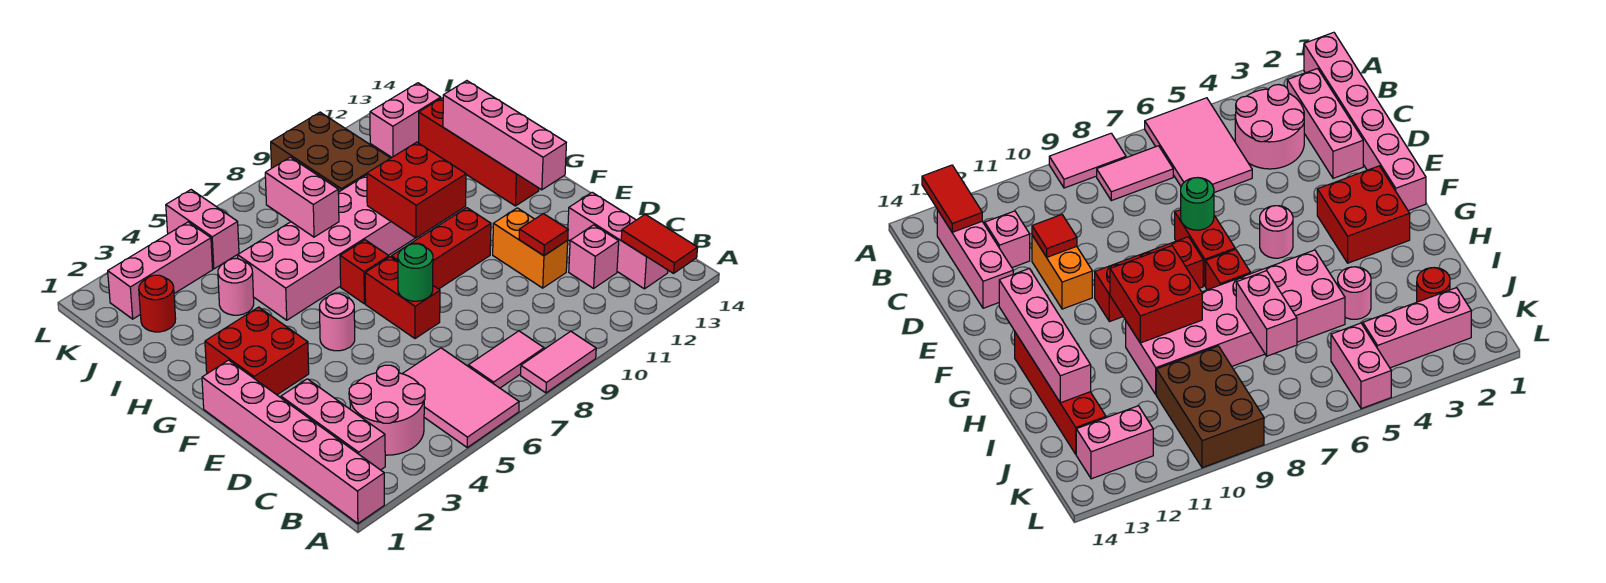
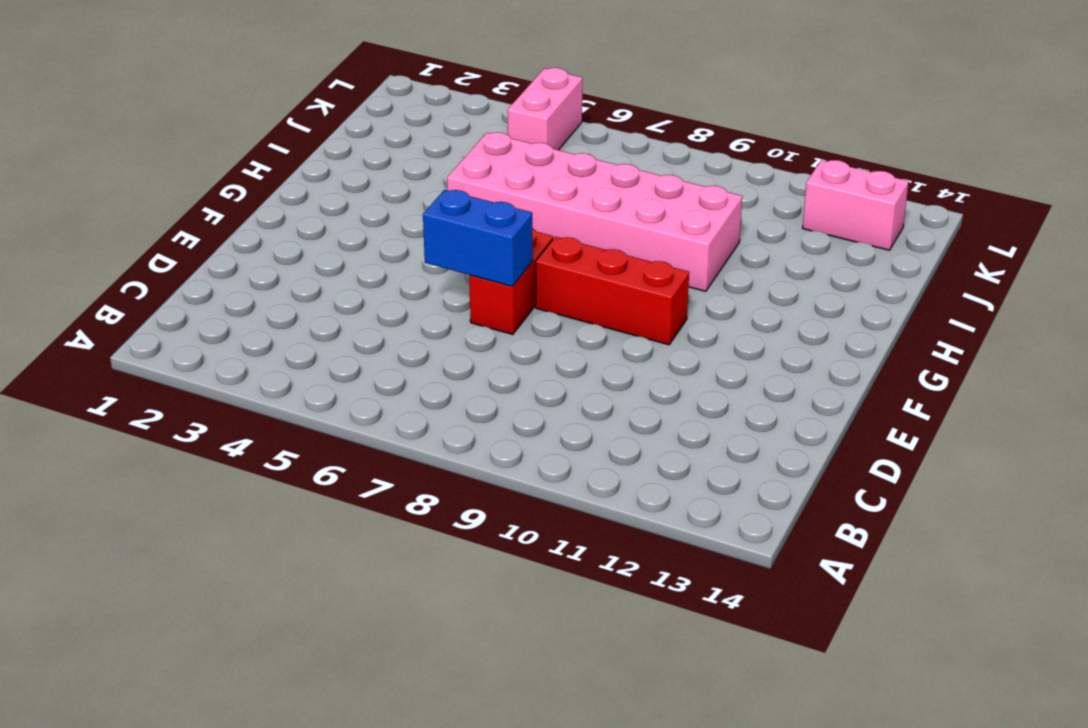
blue brick E6:E7 level 2 -> green round brick E7 level 2
none -> pink brick A1:F1 level 1
none -> pink tile A5:C6 level 1
none -> pink tile A8:A9 level 1

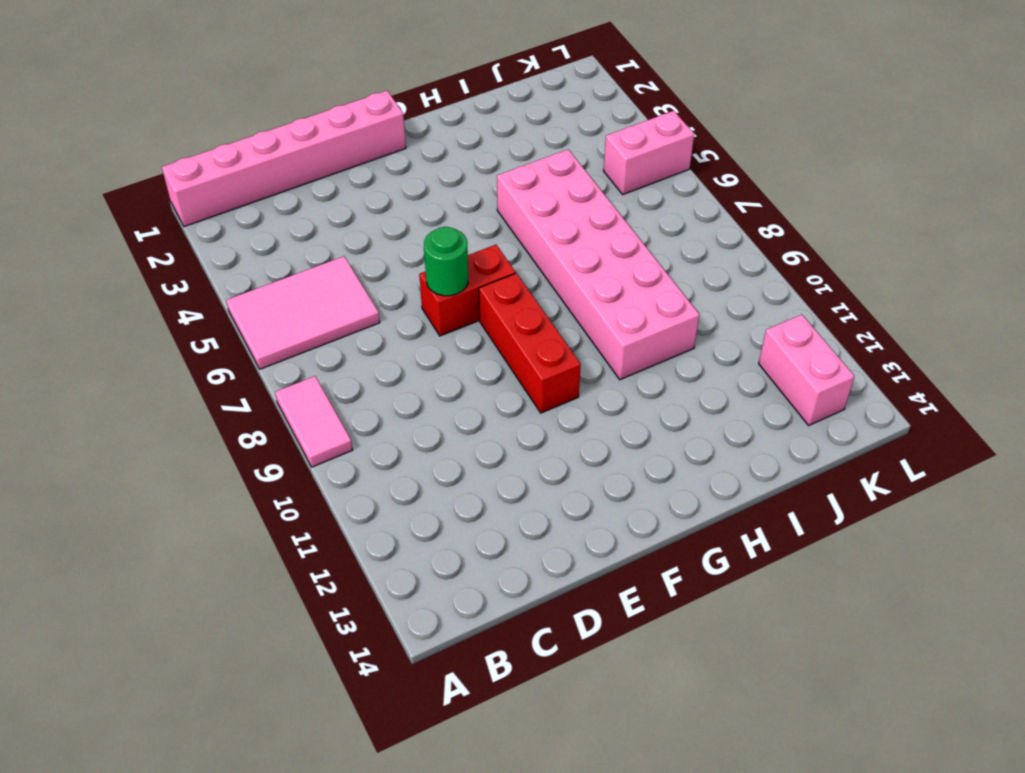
none -> pink brick B2:D2 level 1
none -> pink round brick B3:C4 level 1
none -> pink tile B7:B8 level 1

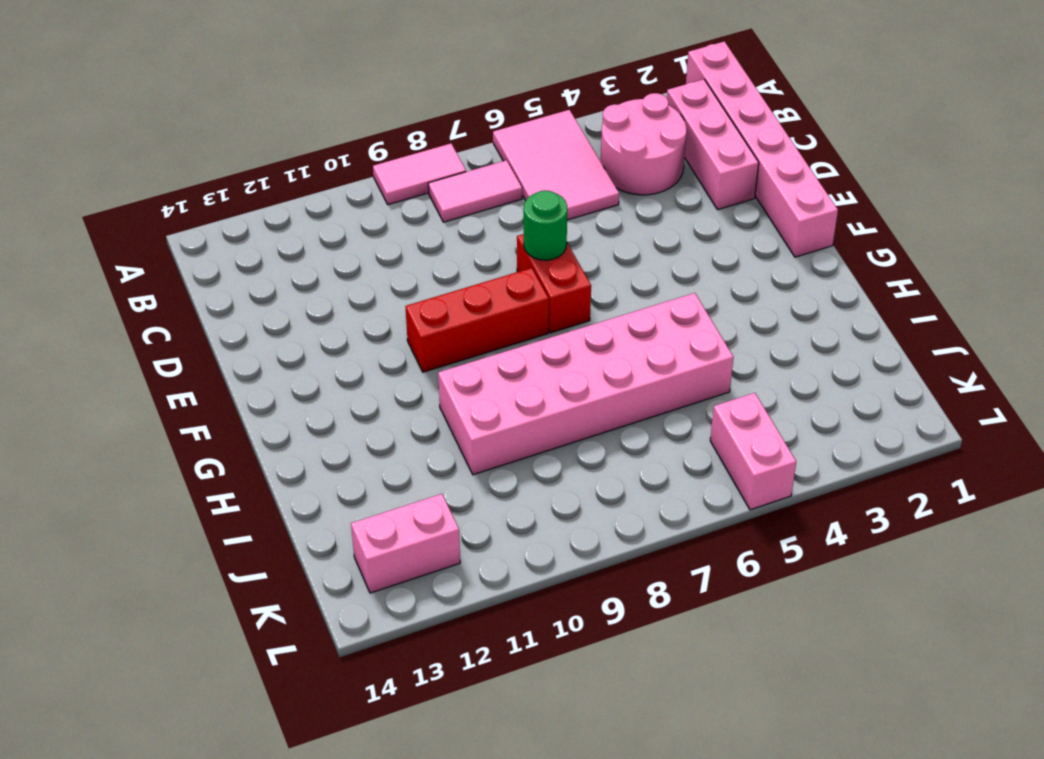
none -> pink brick B13:D13 level 1
none -> pink brick C12 level 1
none -> orange brick D11:E11 level 1

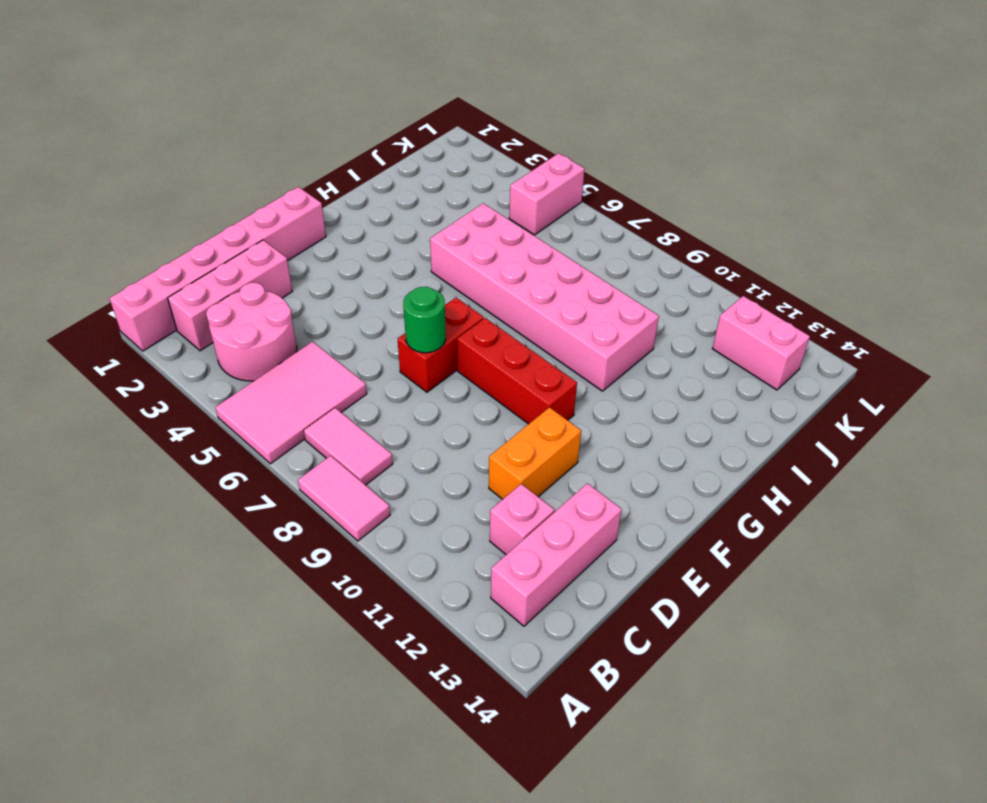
none -> red brick F2:G3 level 1
none -> pink round brick F5 level 1
none -> red brick G7 level 1

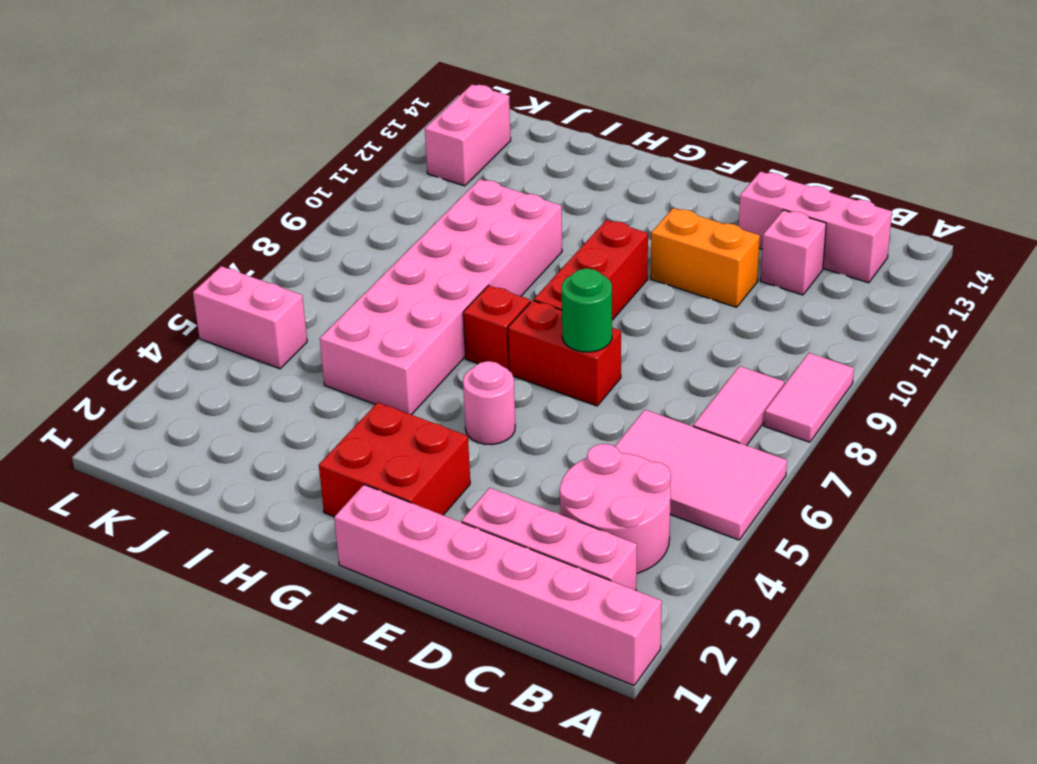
none -> red brick G13:J13 level 1
none -> pink round brick I4 level 1
none -> red round brick J2 level 1

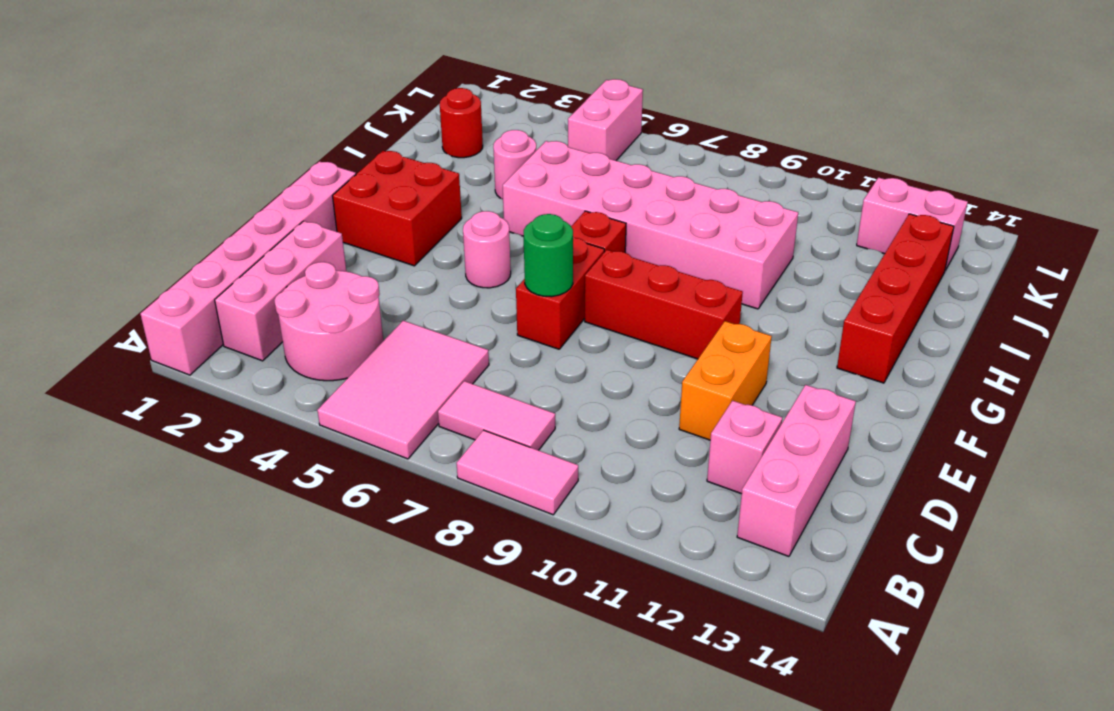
none -> brown brick J9:L10 level 1
none -> pink brick K2:K4 level 1
none -> red tile A13:B13 level 2

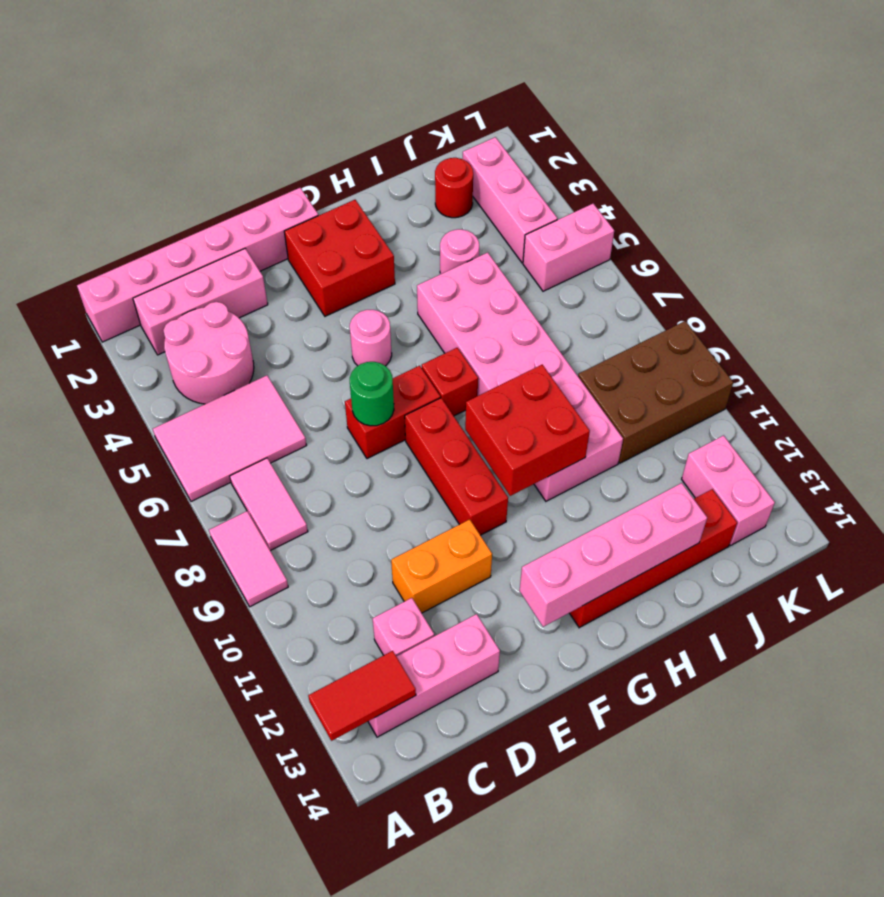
none -> red tile D11 level 2
none -> pink brick I7:J7 level 2

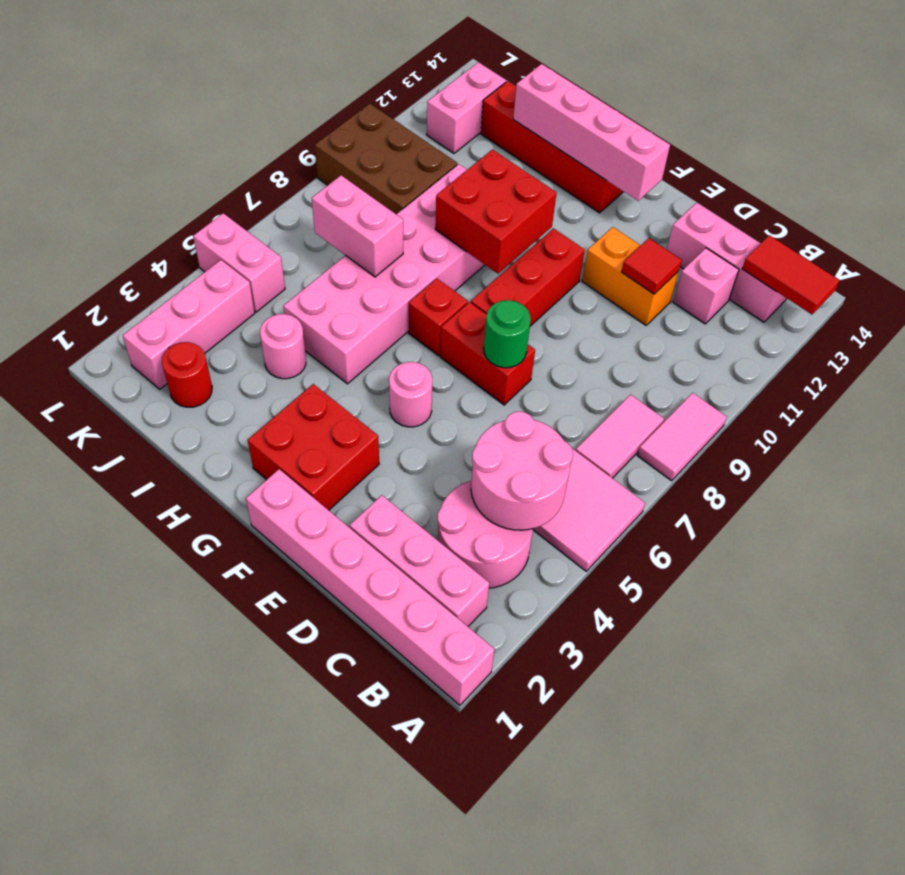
pink round brick B4:C5 level 2 -> none

